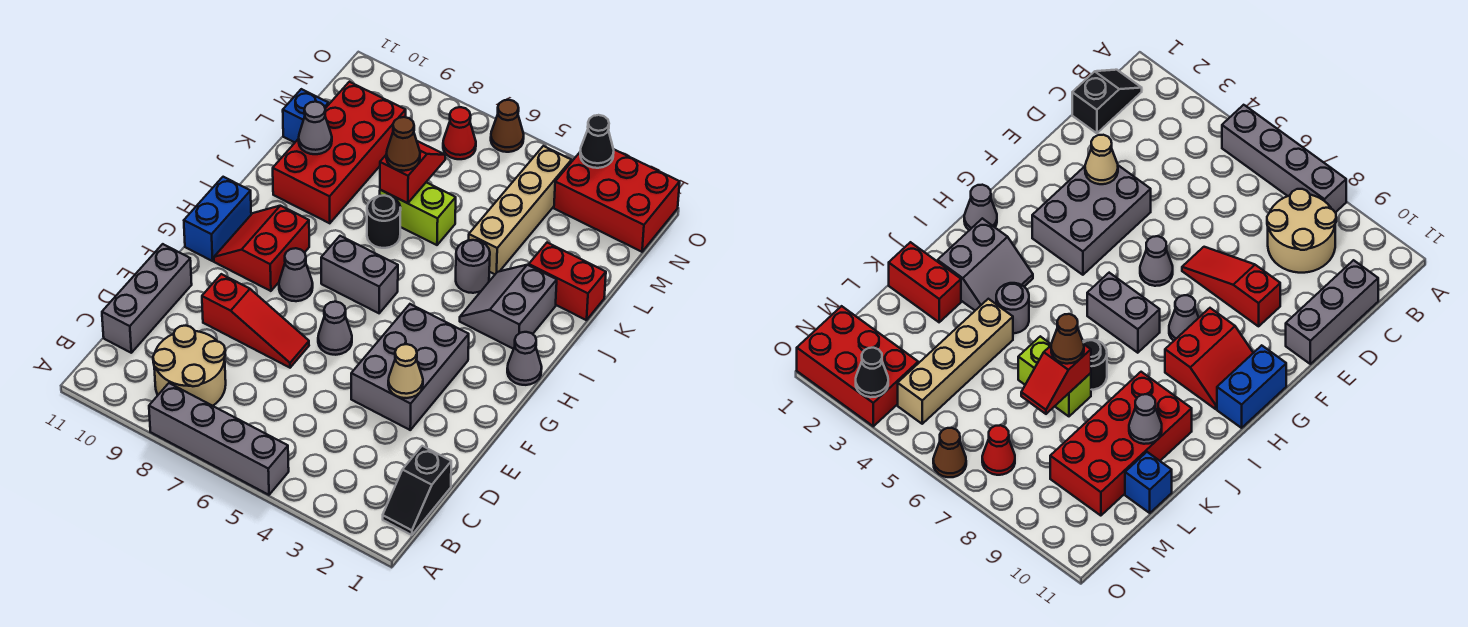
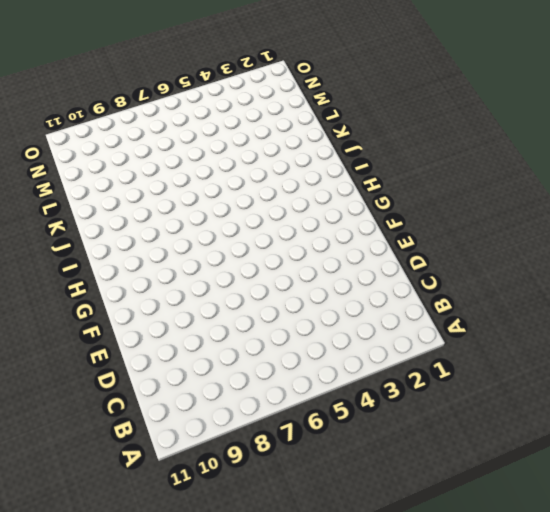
none -> grey brick A5:A8 level 1
none -> black slope B1:C1 level 1 top C
none -> tan round brick B8:C9 level 1

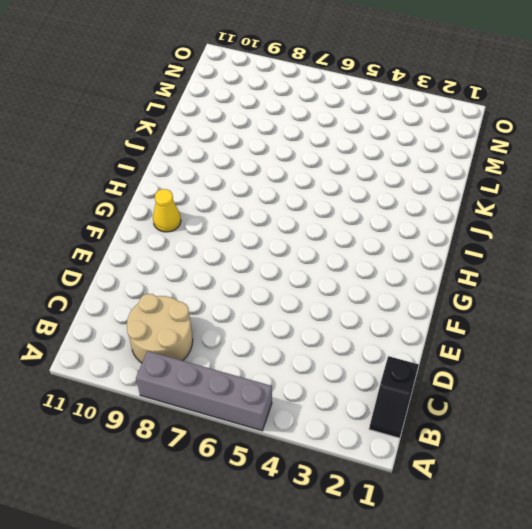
yellow cone G10 level 1 -> red slope G9:H10 level 1 top 9
none -> grey brick C11:E11 level 1
none -> grey brick E3:G4 level 1
none -> red slope E7:E9 level 1 top 9

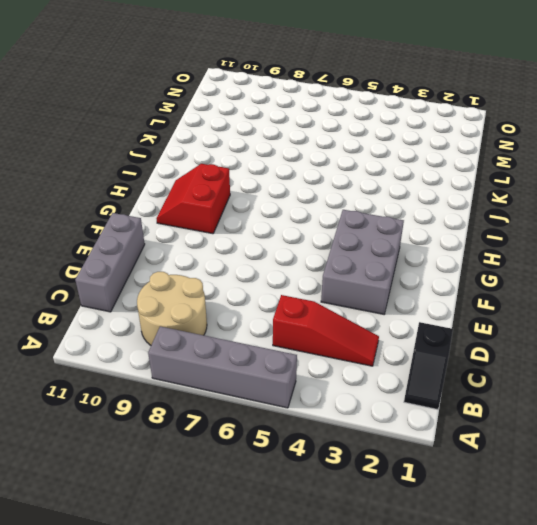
red slope C3:C5 level 1 top 5 -> red slope E7:E9 level 1 top 9
none -> grey cone F6 level 1
none -> grey cone G8 level 1
none -> blue brick G11:H11 level 1

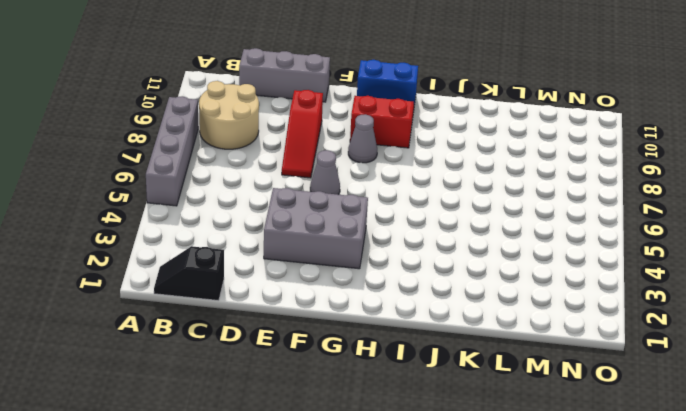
none -> grey cone H1 level 1
none -> grey brick H6:H7 level 1
none -> grey slope I2:J3 level 1 top 2

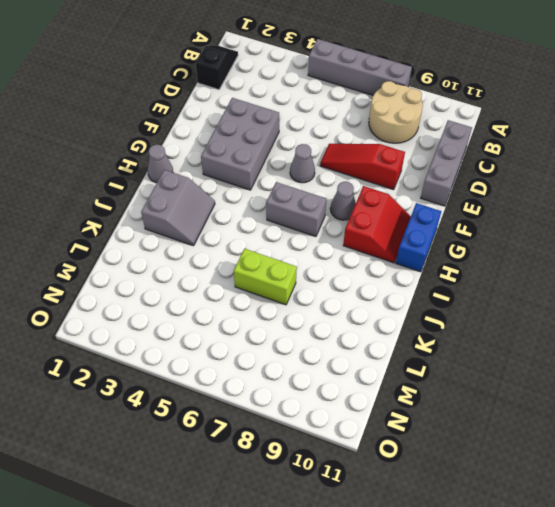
none -> grey round brick J4 level 1
none -> black round brick J7 level 1
none -> red brick J9:M10 level 1

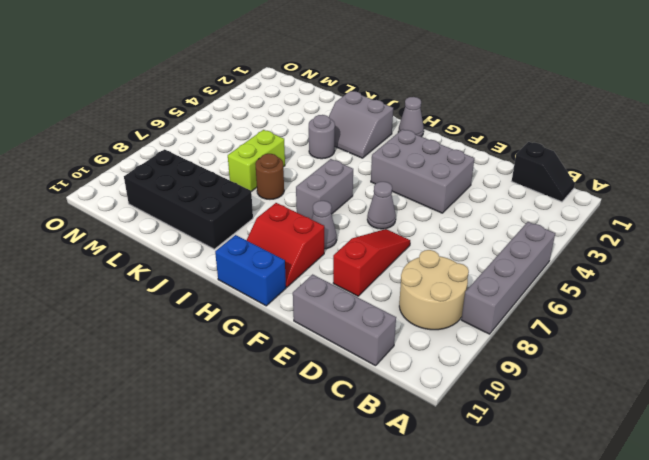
brown round brick J7 level 1 -> black round brick J7 level 1
black brick J9:M10 level 1 -> red brick J9:M10 level 1
none -> red brick K1:K2 level 1
none -> tan brick K4:N4 level 1
none -> blue brick L11 level 1

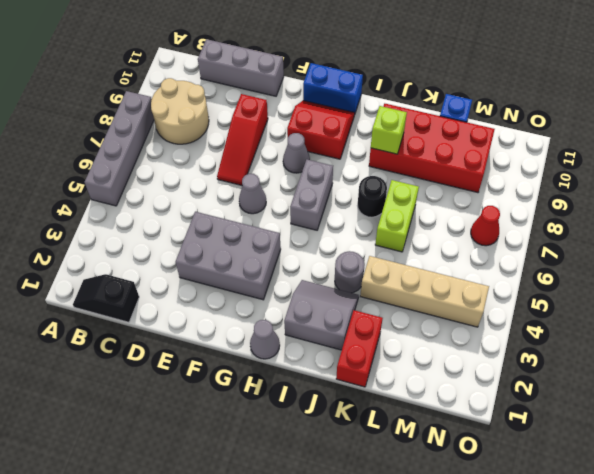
lime brick J9 level 2 -> none
none -> red brick N1:O3 level 1
none -> brown cone O6 level 1
none -> tan cone E3 level 2

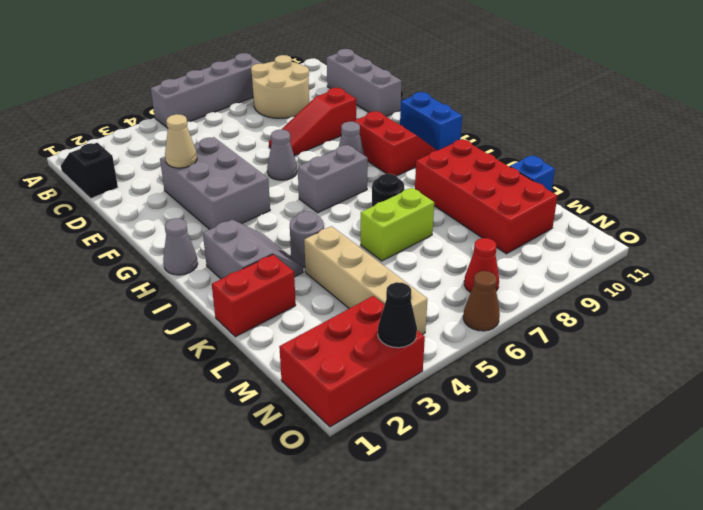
none -> red slope K7:L7 level 2 top K
none -> grey cone K10 level 2
none -> brown cone K7 level 3

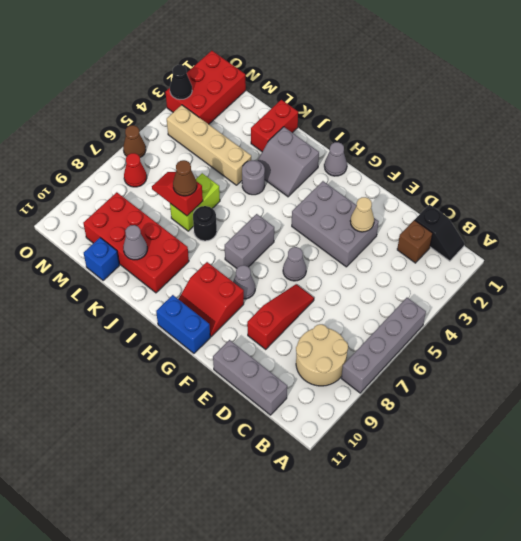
brown brick C2 level 1 -> none

